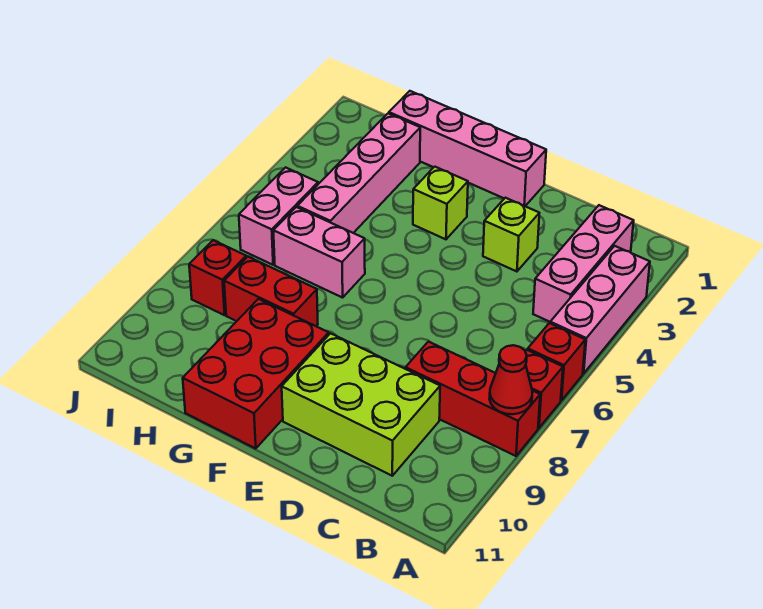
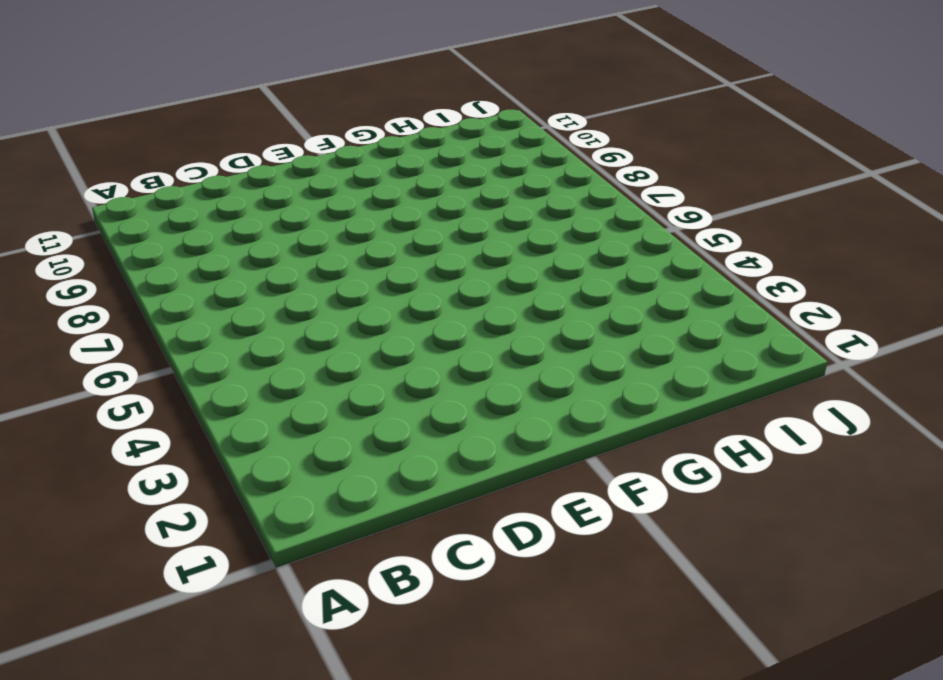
none -> pink brick A3:A5 level 1
none -> red brick A6 level 1
none -> red brick A7 level 1

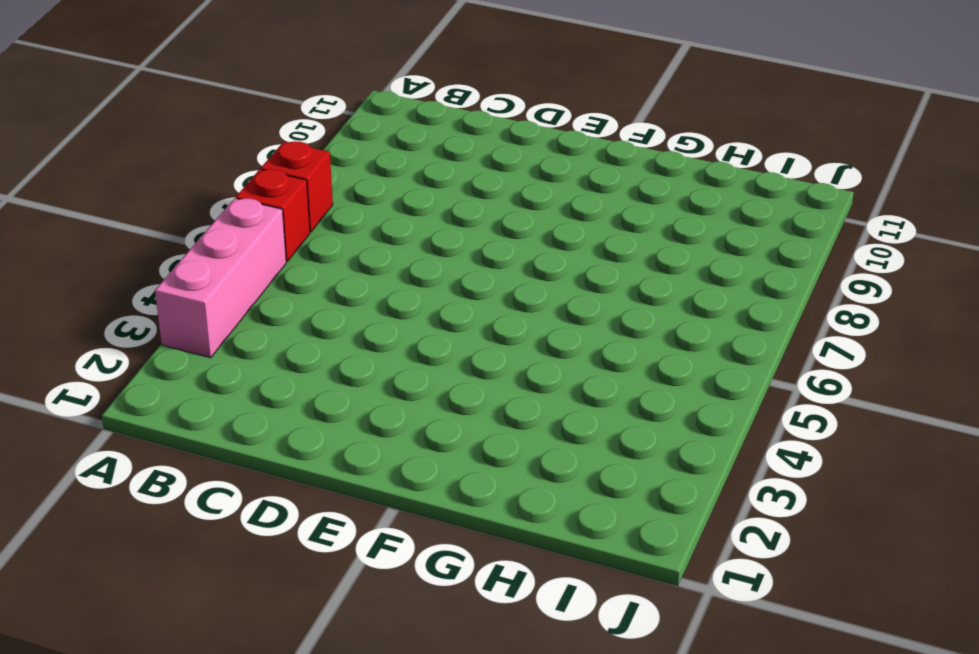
none -> red brick A8:C8 level 1
none -> pink brick B2:B4 level 1
none -> lime brick C9:E10 level 1

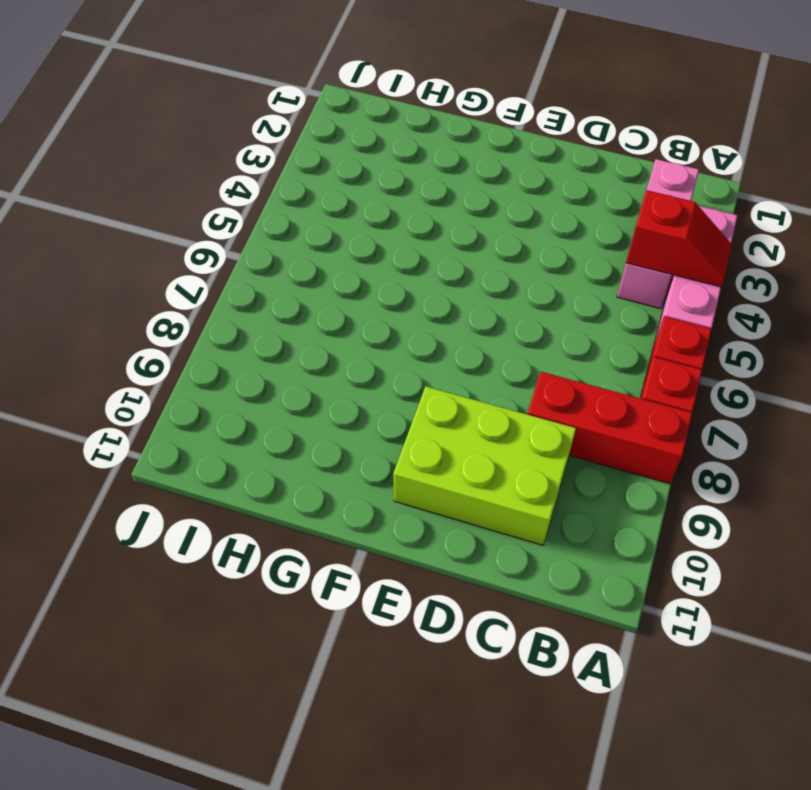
red slope A4:B4 level 2 top B -> none
none -> lime brick D3 level 1
none -> pink brick E1:H1 level 1
none -> lime brick F3 level 1

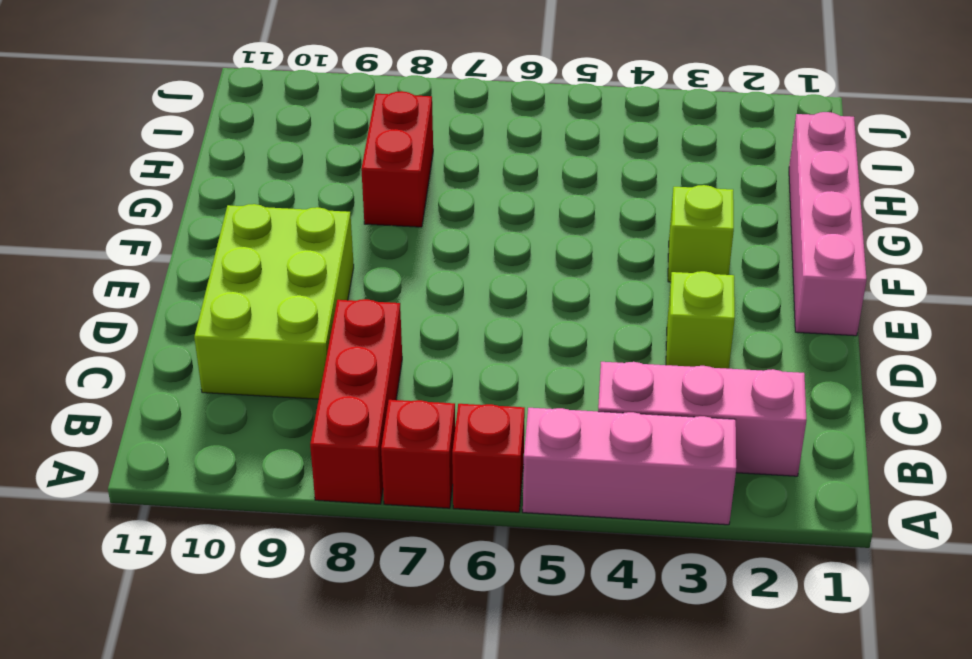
none -> red brick F9:G11 level 1
none -> pink brick G6:H6 level 1
none -> pink brick H2:H5 level 1

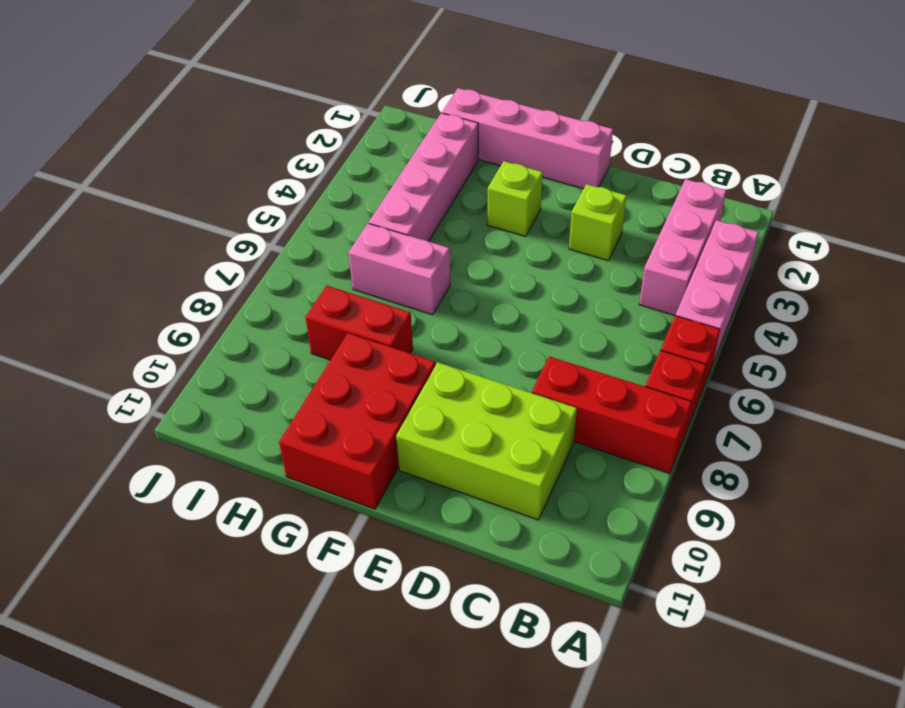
none -> pink brick I5:I6 level 1
none -> red brick I8 level 1
none -> red cone A8 level 2

